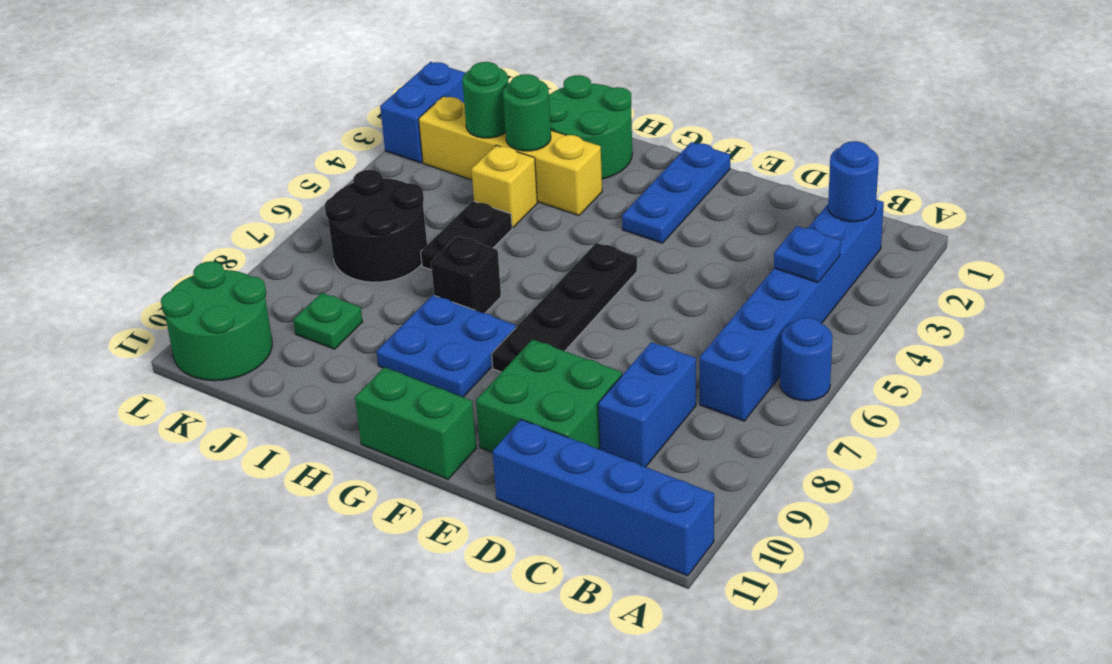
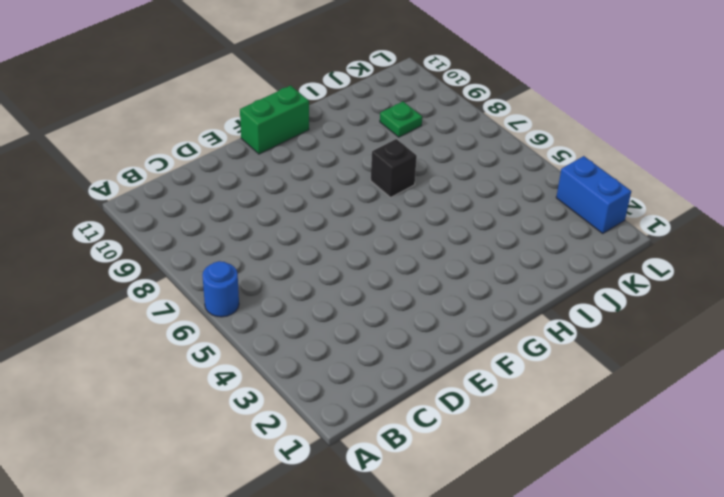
none -> blue brick A11:D11 level 1
none -> blue brick B2:B7 level 1
none -> blue brick C8:C9 level 1

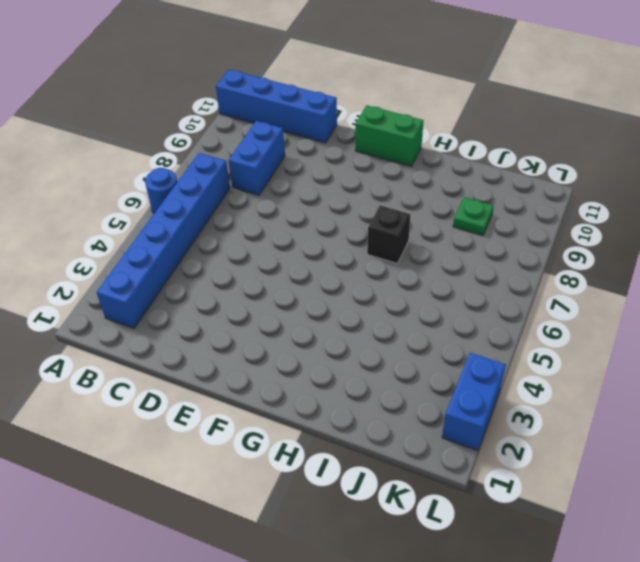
none -> green brick D9:E10 level 1
none -> blue plate F1:F3 level 1
none -> black plate F5:F8 level 1

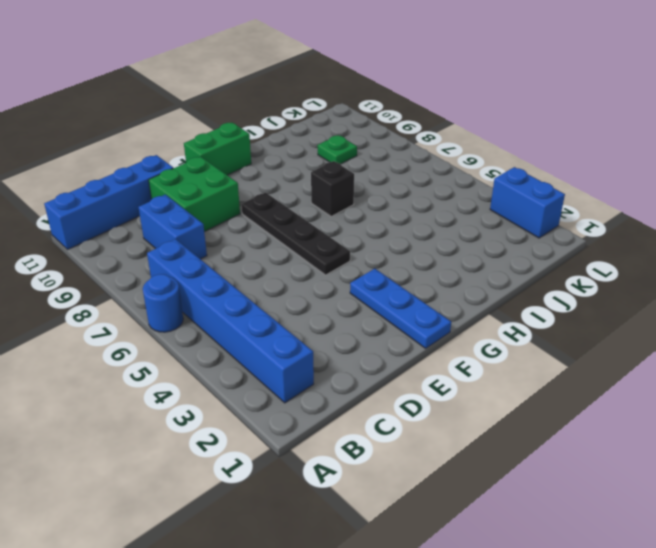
none -> blue plate G8:H9 level 1
none -> green round brick H1:I2 level 1
none -> yellow brick H3:K3 level 1

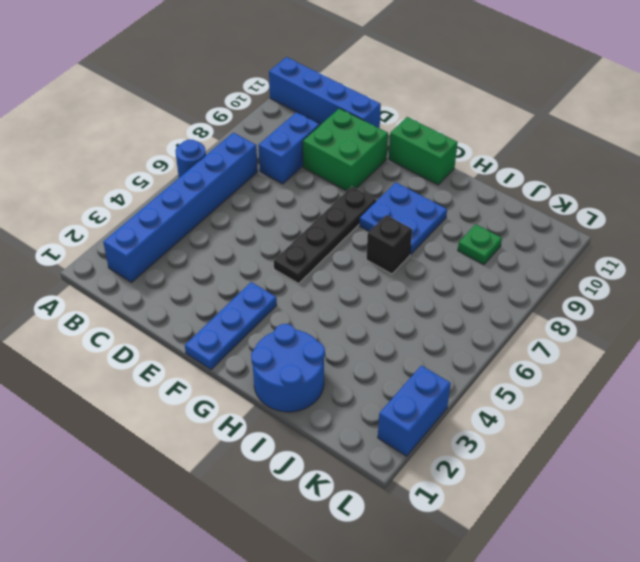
blue round brick H1:I2 level 1 -> green round brick H1:I2 level 1
none -> yellow brick H3:K3 level 1
none -> yellow brick I4 level 1
none -> black plate I5:I6 level 1

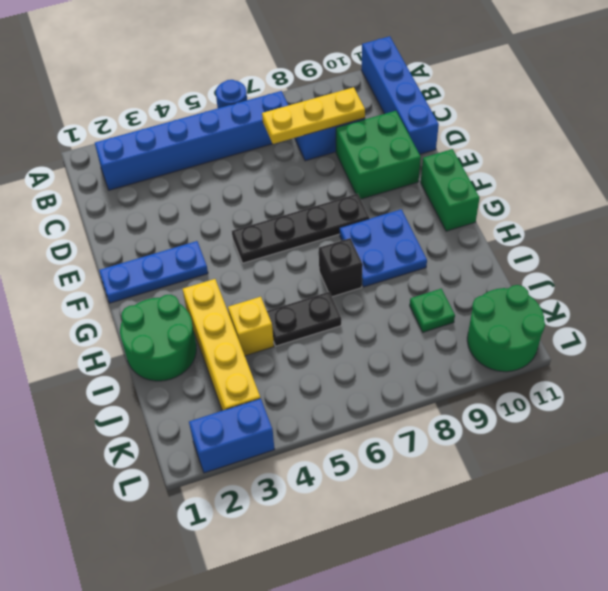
yellow plate C7:C9 level 2 -> none
none -> black round brick J6:K7 level 1
none -> blue round brick B2 level 2
none -> blue plate B4 level 2

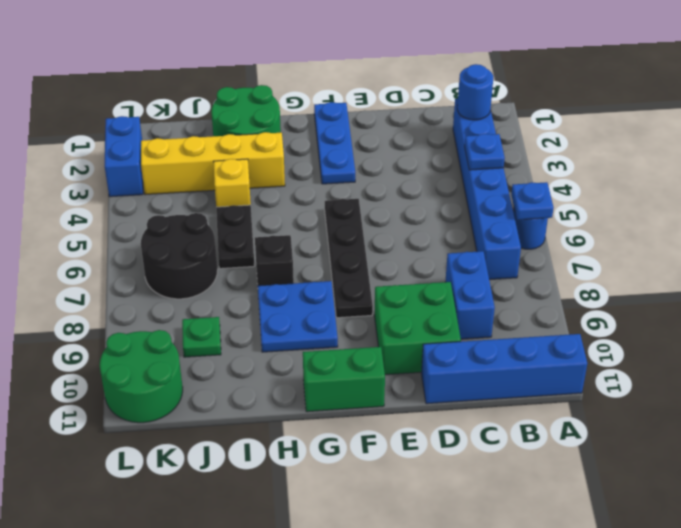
blue plate A6 level 2 -> none
none -> green round brick I3 level 2
none -> green round brick J3 level 2

